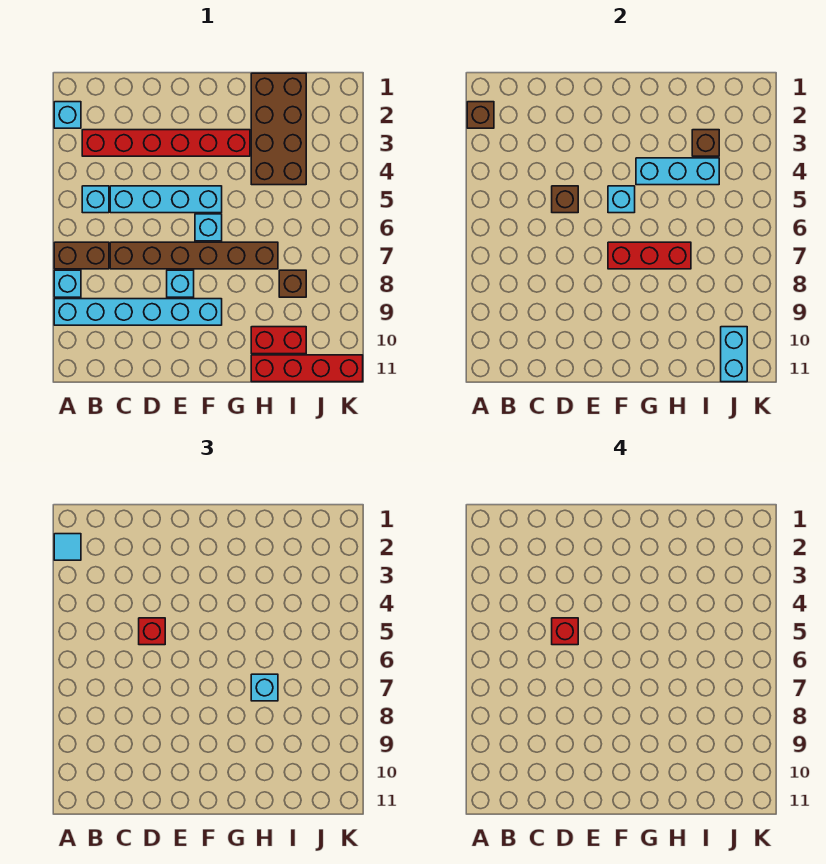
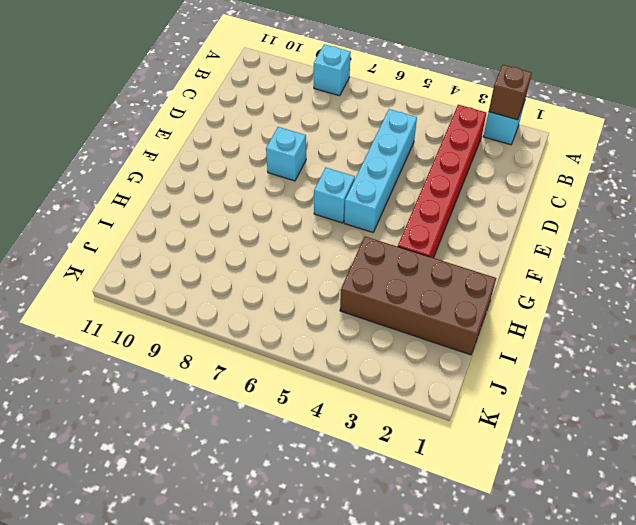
none -> brown brick A7:B7 level 1
none -> cyan brick A9:F9 level 1
none -> cyan brick B5 level 1

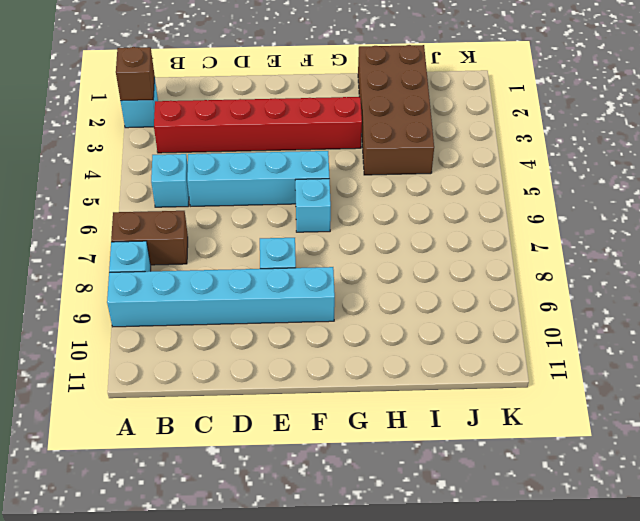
none -> brown brick C7:H7 level 1
none -> red brick H10:I10 level 1
none -> red brick H11:K11 level 1

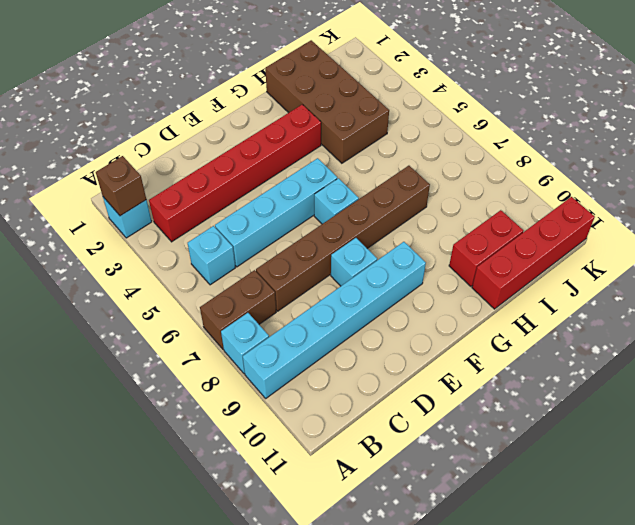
none -> brown brick I8 level 1
none -> brown brick D5 level 2
none -> cyan brick F5 level 2

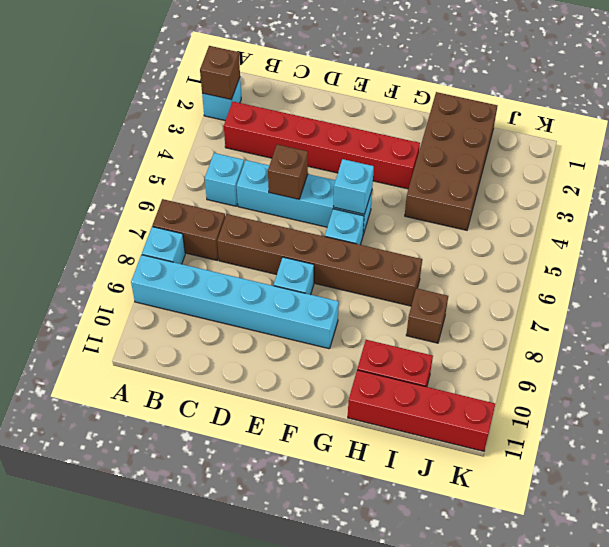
none -> red brick F7:H7 level 2
none -> cyan brick G4:I4 level 2
none -> brown brick I3 level 2

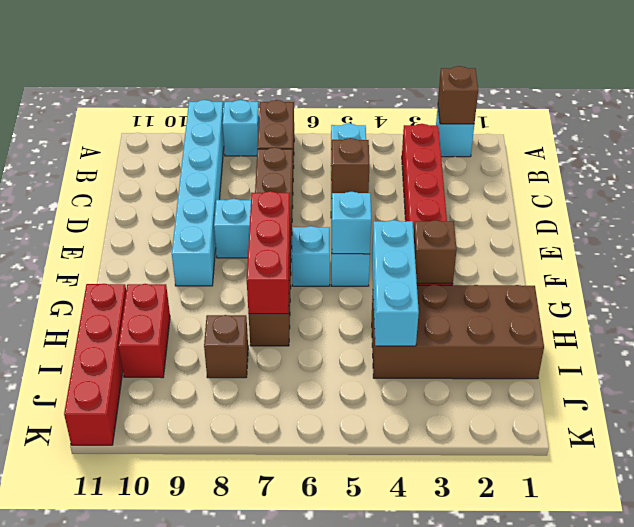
brown brick G3 level 2 -> brown brick I3 level 2
none -> cyan brick J10:J11 level 2
none -> cyan tile A2 level 3
none -> red brick D5 level 3

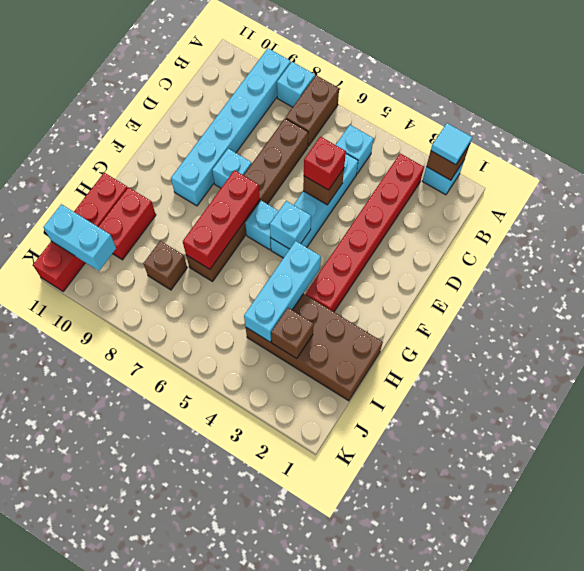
none -> cyan brick H7 level 3
none -> red brick D5 level 4

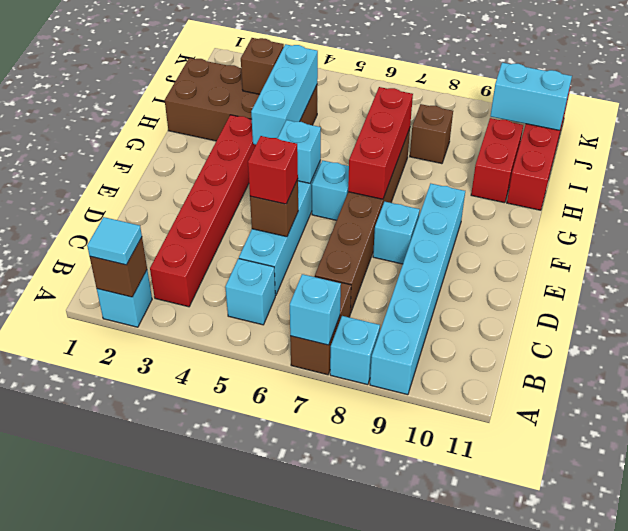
cyan brick A7 level 2 -> cyan brick H7 level 3
none -> red brick D5 level 4

